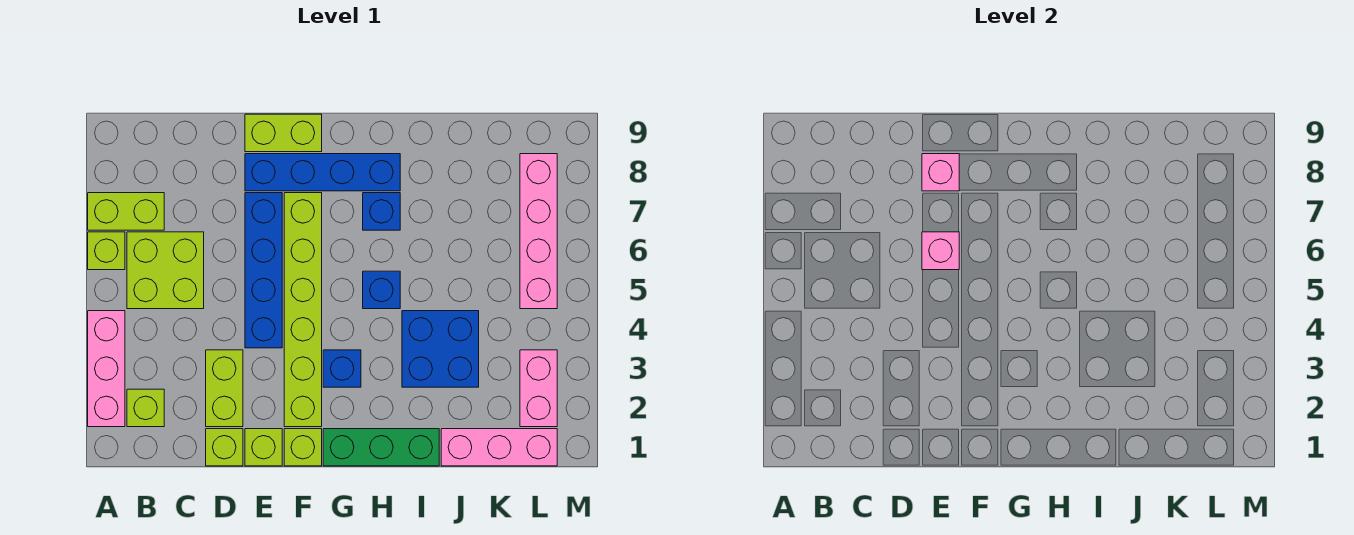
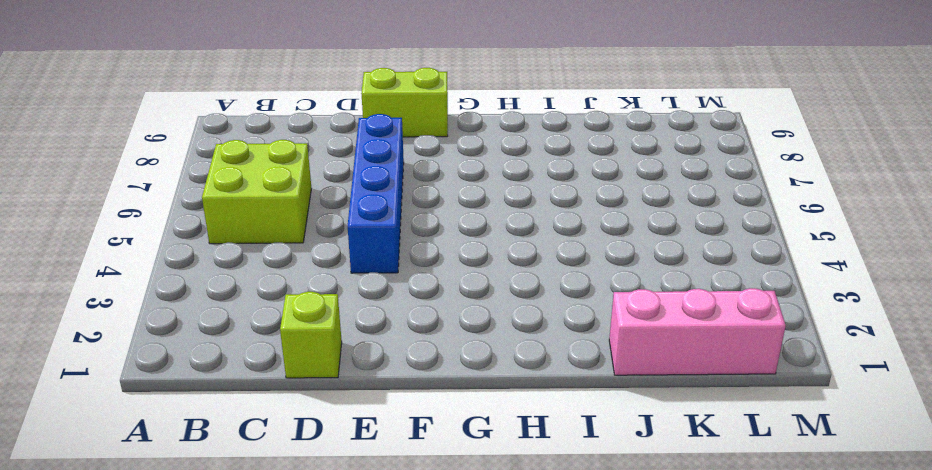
none -> pink brick A2:A4 level 1
none -> lime brick A6 level 1
none -> lime brick A7:B7 level 1

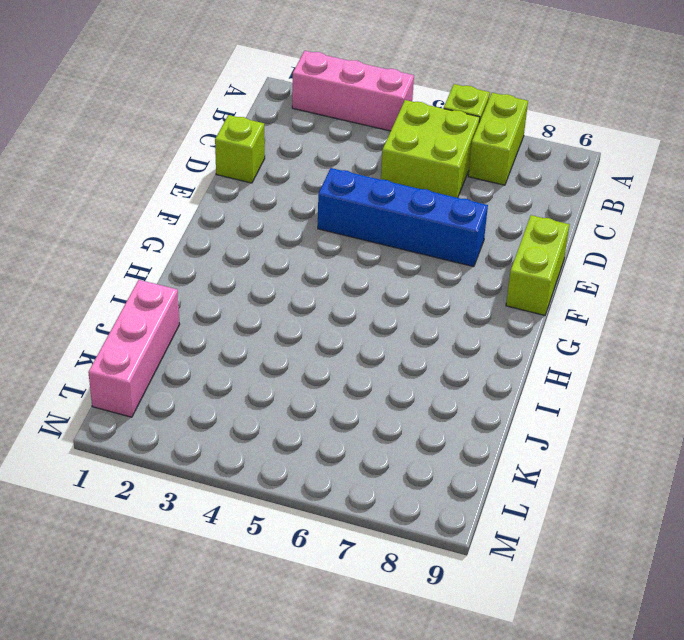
none -> lime brick B2 level 1
none -> lime brick D2:D3 level 1
none -> lime brick E1 level 1

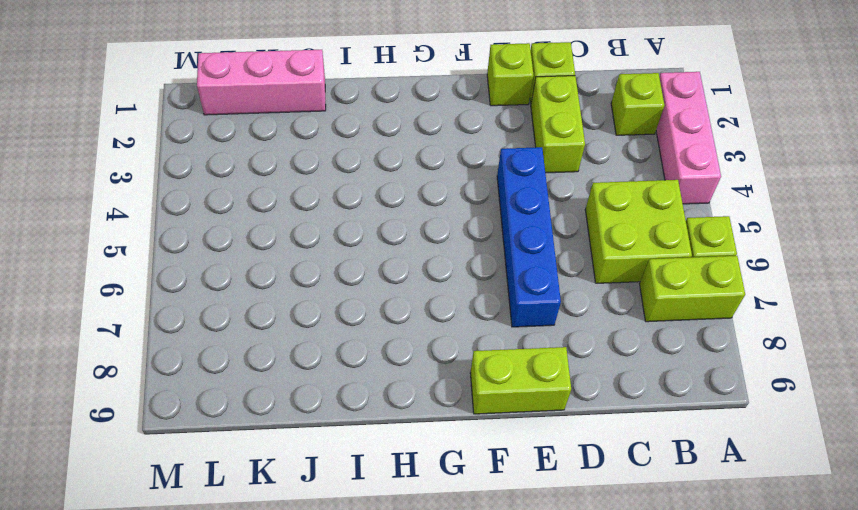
none -> blue brick E8:H8 level 1
none -> lime brick F1 level 1
none -> lime brick F2:F7 level 1

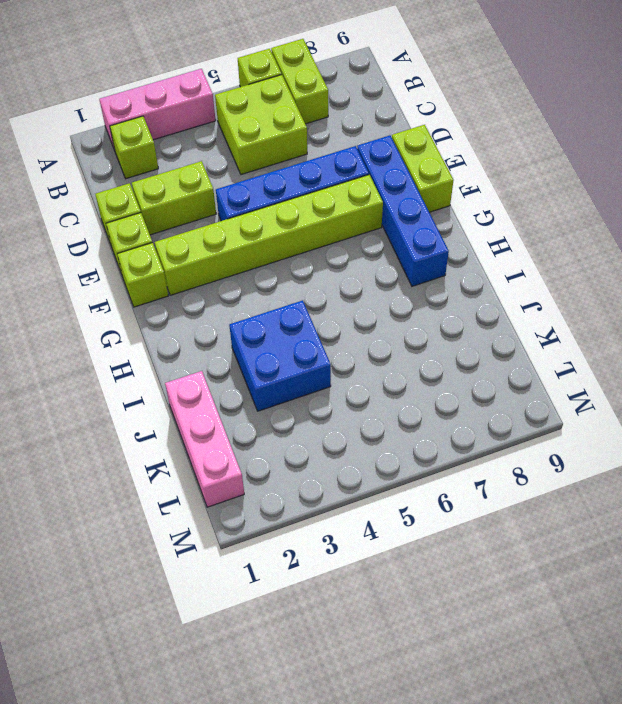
none -> green brick G1:I1 level 1
none -> blue brick G3 level 1
none -> blue brick H5 level 1

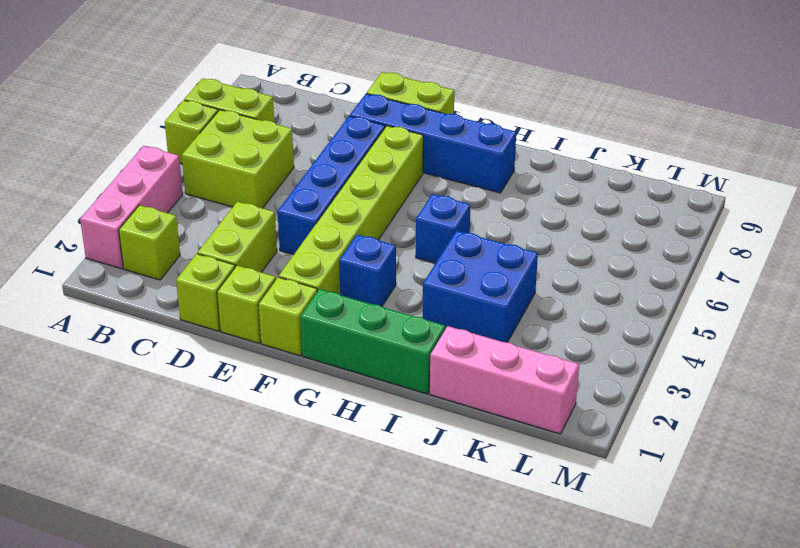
none -> blue brick H7 level 1
none -> pink brick L2:L3 level 1
none -> pink brick L5:L8 level 1

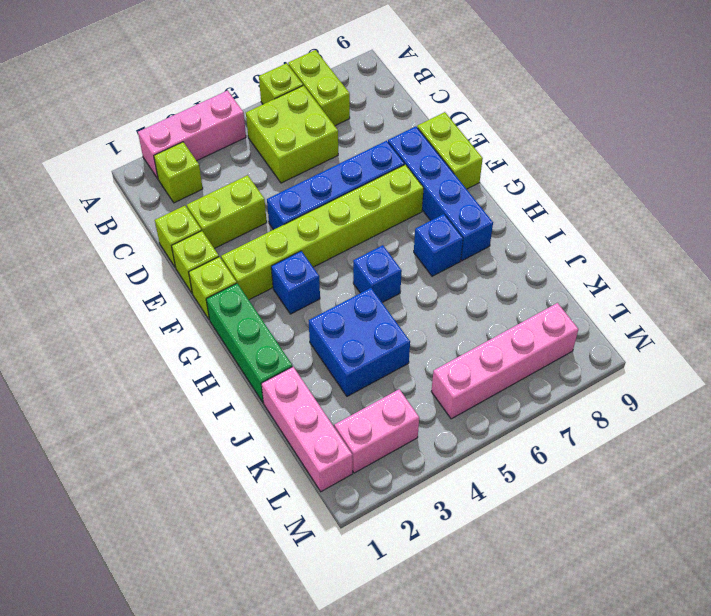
none -> pink brick E6 level 2
none -> pink brick E8 level 2

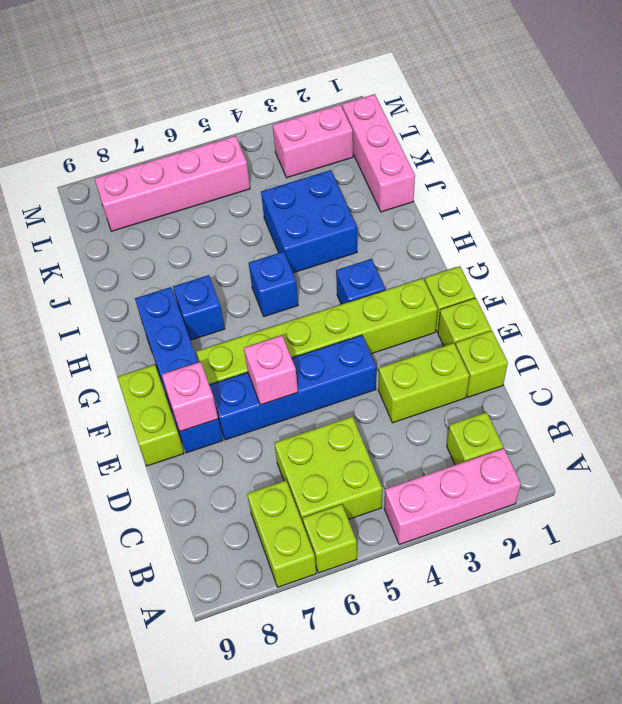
none -> green brick G1:I1 level 1

